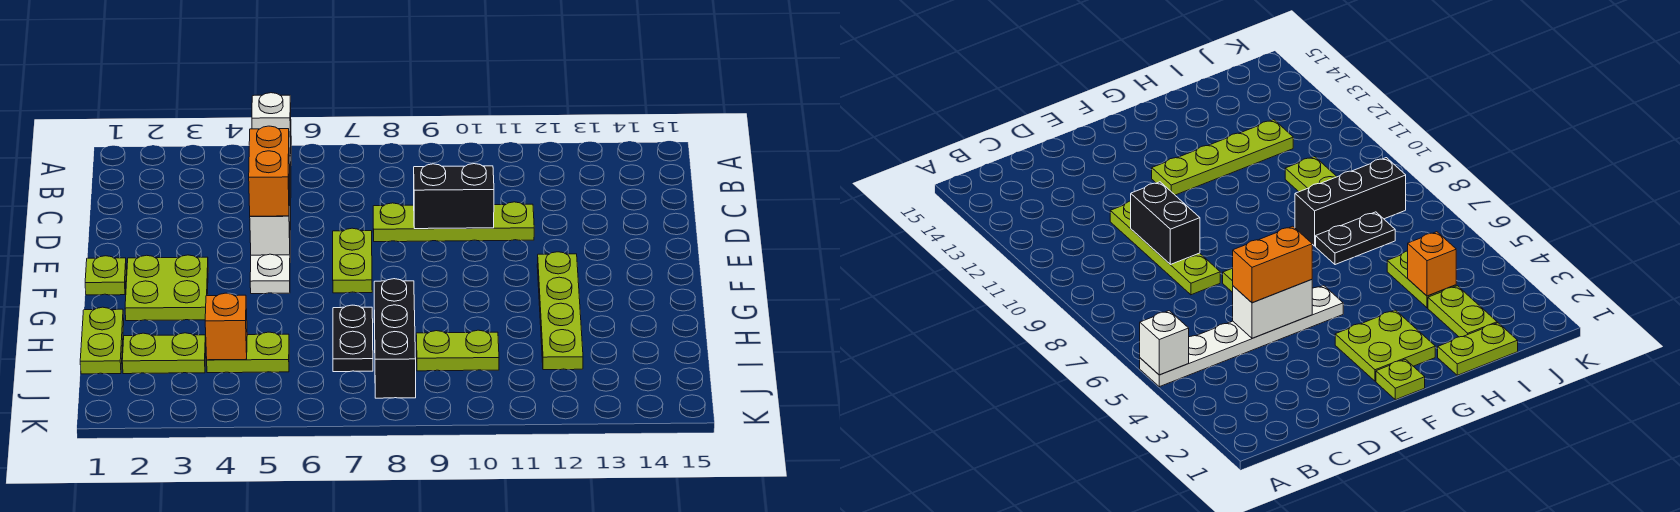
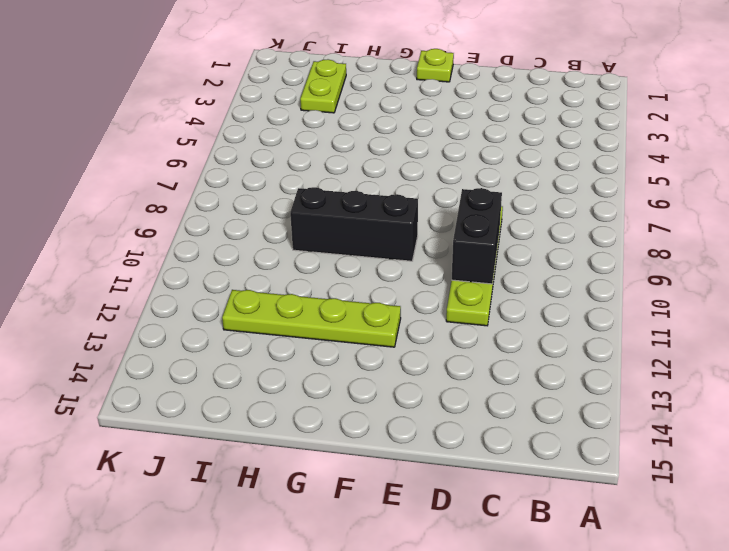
black brick F9:H9 level 1 -> black brick H8:J8 level 1
none -> white plate A5:F5 level 1
none -> lime plate E7:F7 level 1
none -> lime plate F2:G3 level 1

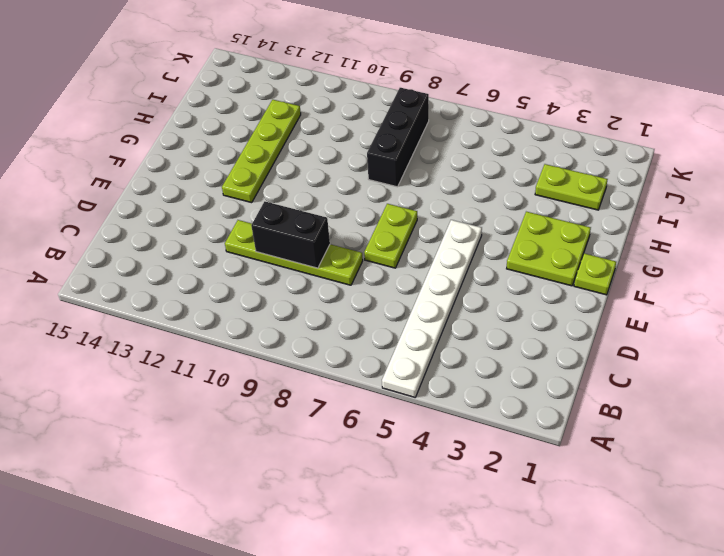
none -> lime plate H1:I1 level 1
none -> black plate H7:I7 level 1
none -> lime plate I4:I5 level 1

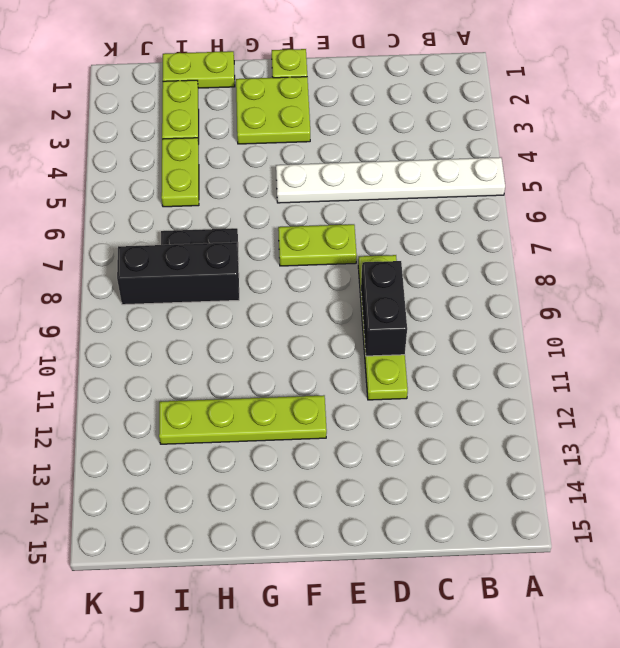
none -> lime plate I9:I10 level 1
none -> white brick A5 level 2
none -> white brick D5:E5 level 2

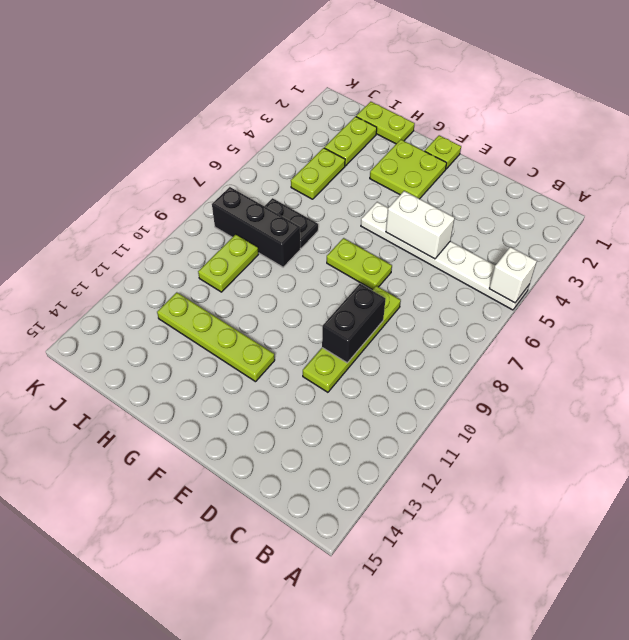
none -> orange brick I4 level 2
none -> orange brick D5:E5 level 3

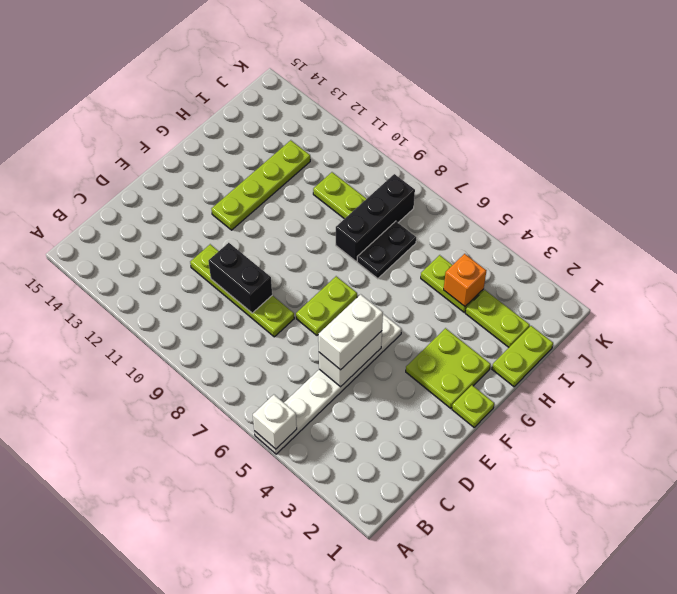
white brick D5:E5 level 3 -> orange brick D5:E5 level 3

